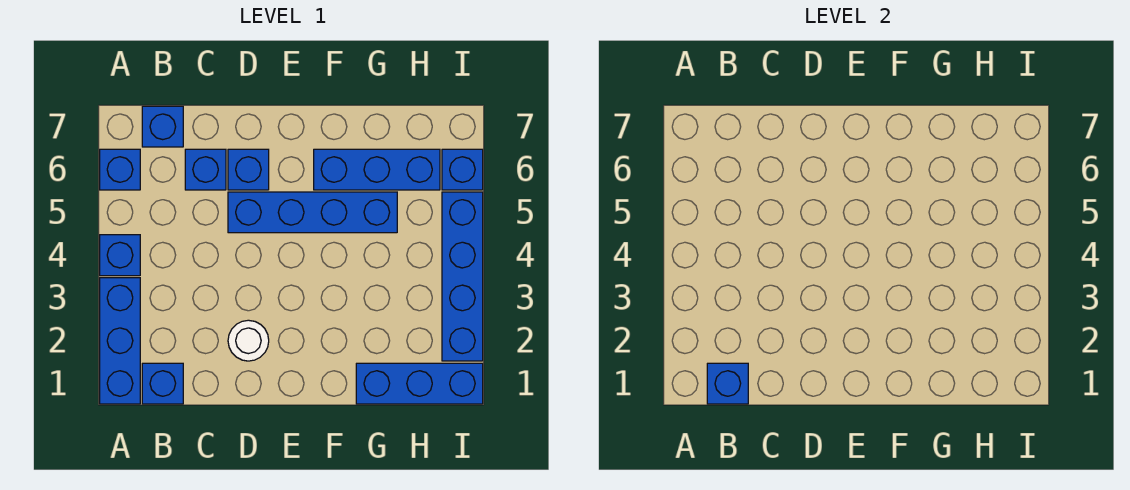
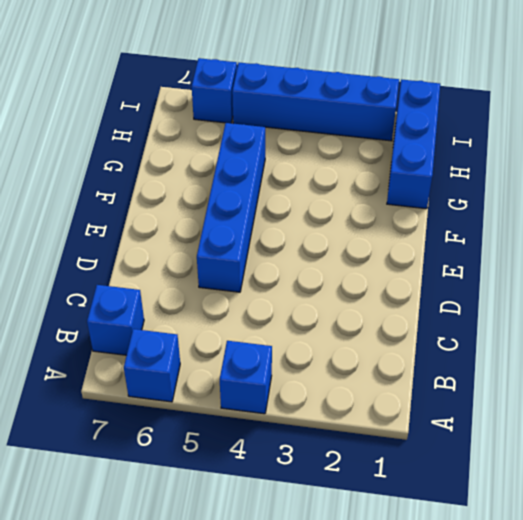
none -> blue brick A1:A3 level 1
none -> blue brick B1 level 1
none -> blue brick C6 level 1

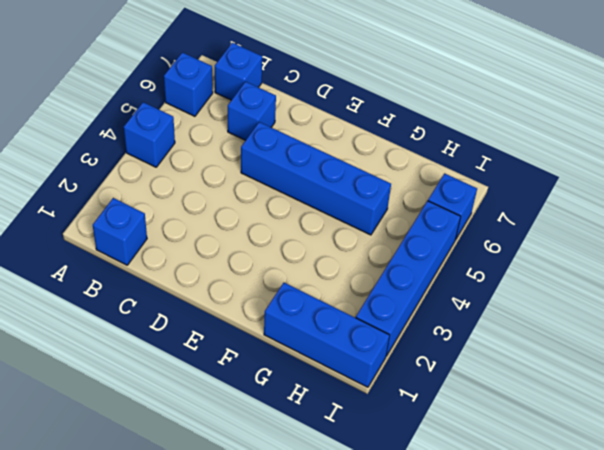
none -> blue brick A1:A3 level 1
none -> white round brick D2 level 1
none -> blue brick D6 level 1

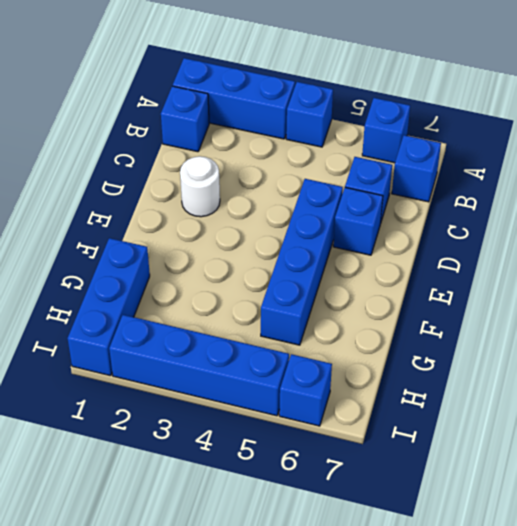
none -> blue brick F6:H6 level 1
none -> blue brick B1 level 2

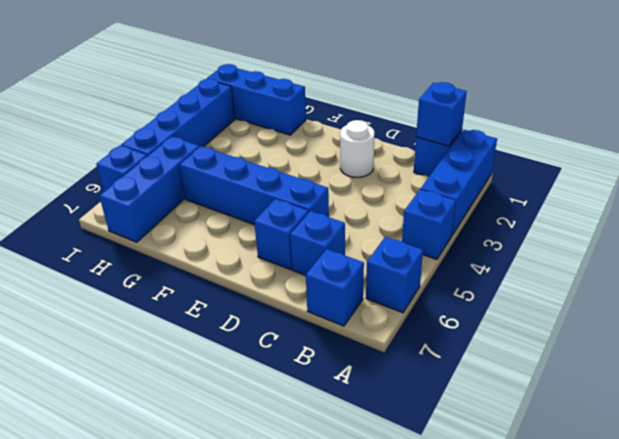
blue brick H5:H7 level 1 -> blue brick F6:H6 level 1

